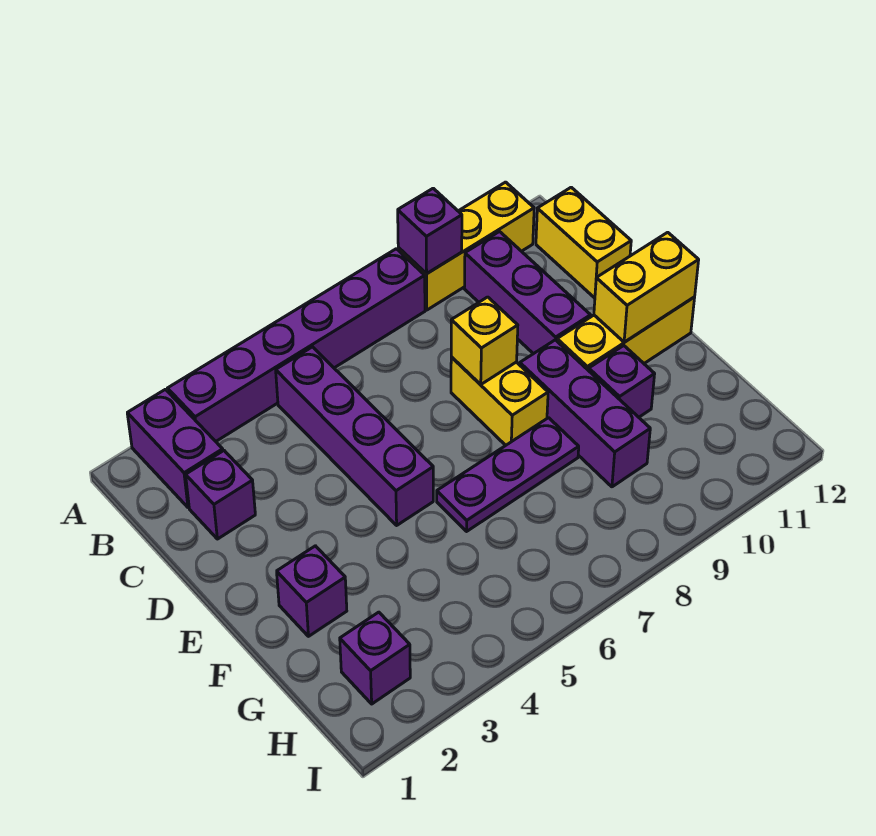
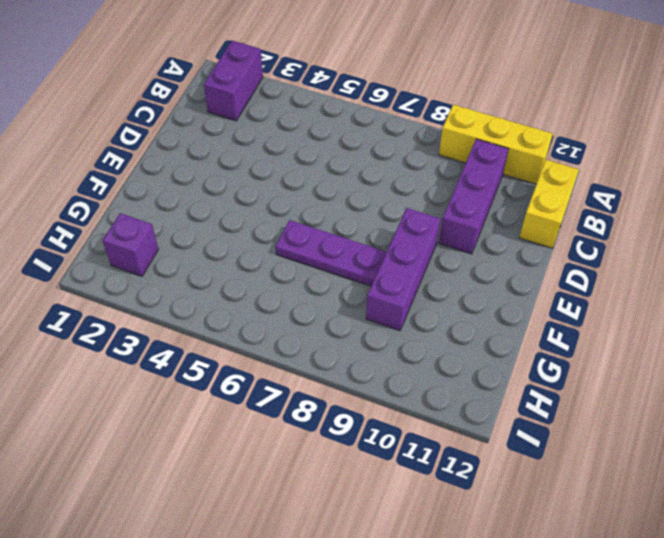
none -> purple brick A3:A8 level 1
none -> purple brick B5:E5 level 1
none -> purple brick C2 level 1

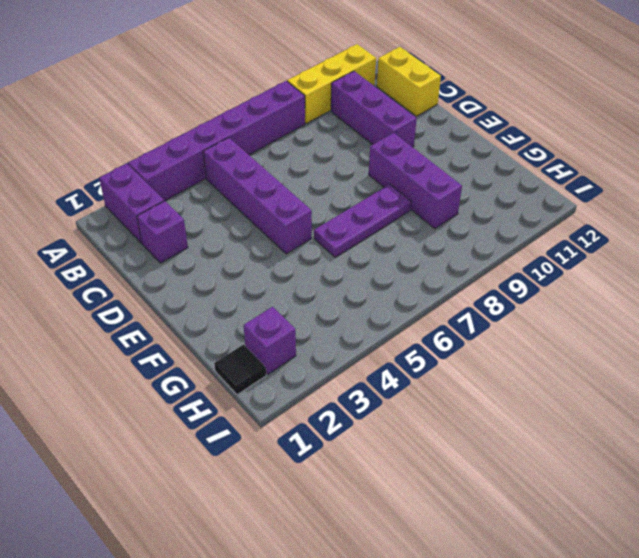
black tile H1 level 1 -> none
none -> yellow brick D8:E8 level 1
none -> yellow brick E10:E12 level 1
none -> purple brick F2 level 1

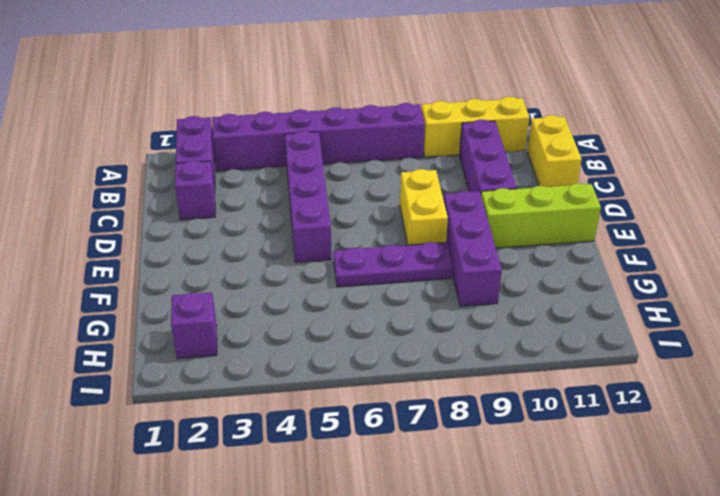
lime brick E10:E12 level 1 -> yellow brick E10:E12 level 1
none -> purple brick F2 level 1
none -> purple brick F10 level 1
none -> purple brick A9 level 2

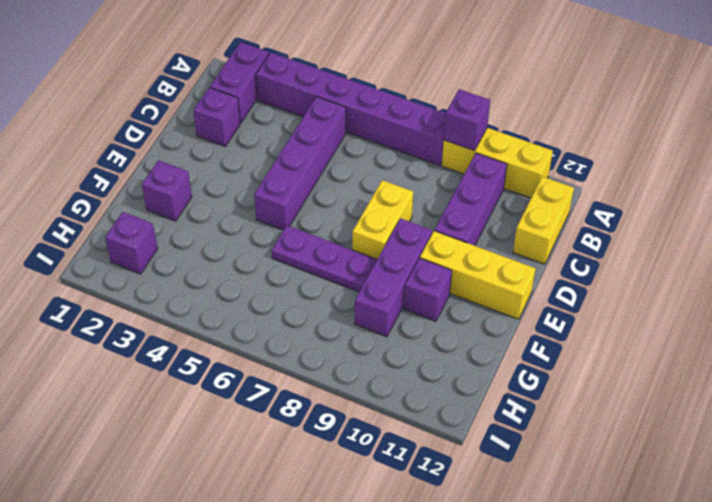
none -> yellow brick D8 level 2
none -> yellow brick E11:E12 level 2

